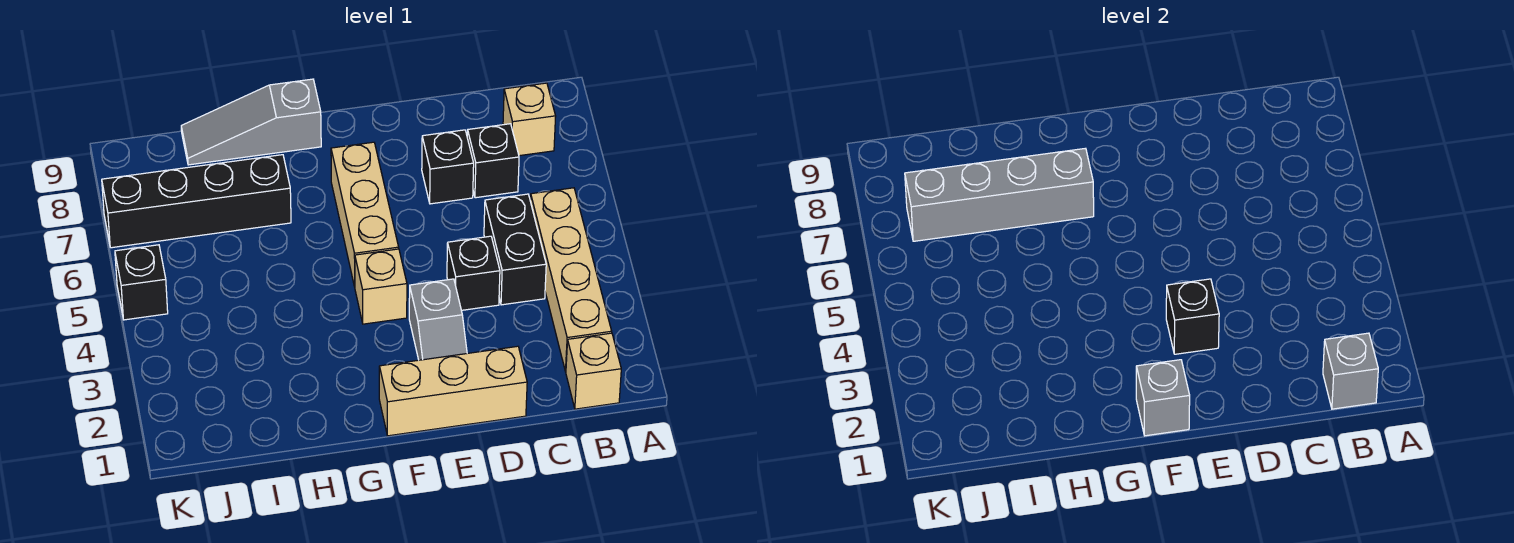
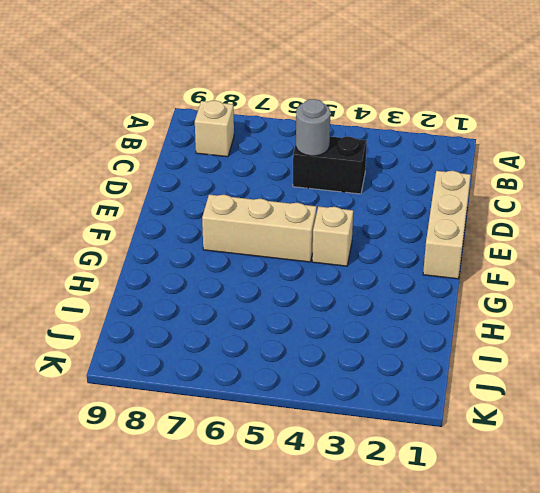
grey round brick C5 level 2 -> none
none -> tan brick B1 level 1
none -> tan brick B2:B5 level 1
none -> black brick C7 level 1

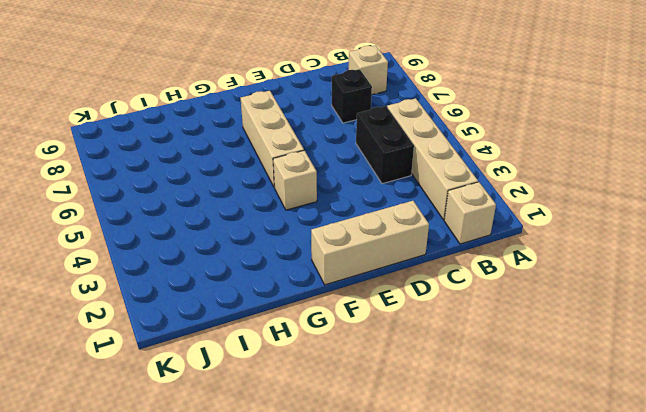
none -> black brick D4 level 1
none -> black brick D7 level 1
none -> grey slope E2:E3 level 1 top 3

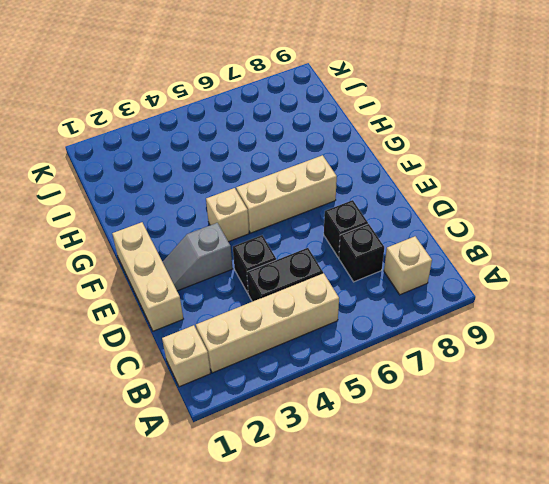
none -> grey slope G9:I9 level 1 top G
none -> black brick H7:K7 level 1
none -> black brick K5 level 1

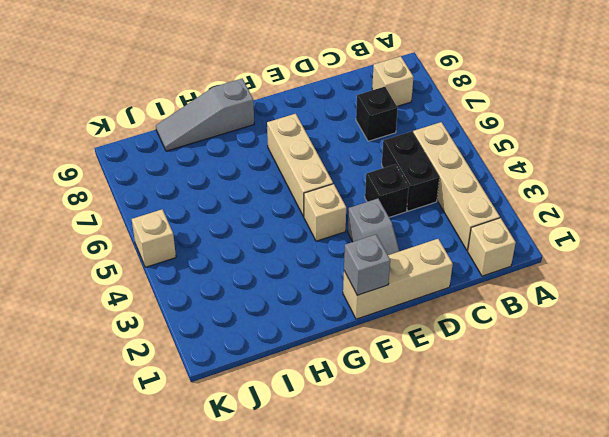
tan brick K5 level 1 -> black brick K5 level 1
none -> black brick D7 level 1
none -> black brick H7:K7 level 1
none -> grey brick B1 level 2

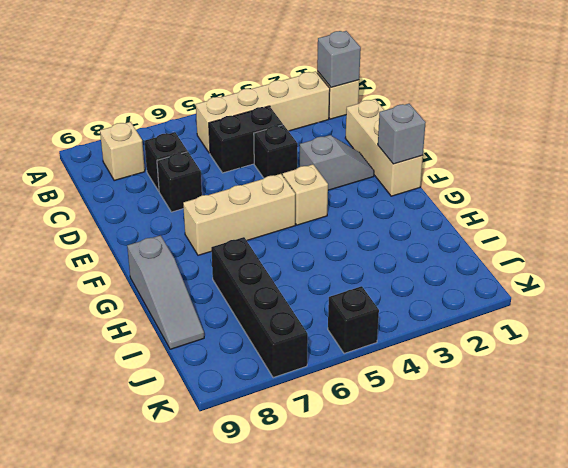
none -> black brick E3 level 2
none -> grey brick G7:J7 level 2

